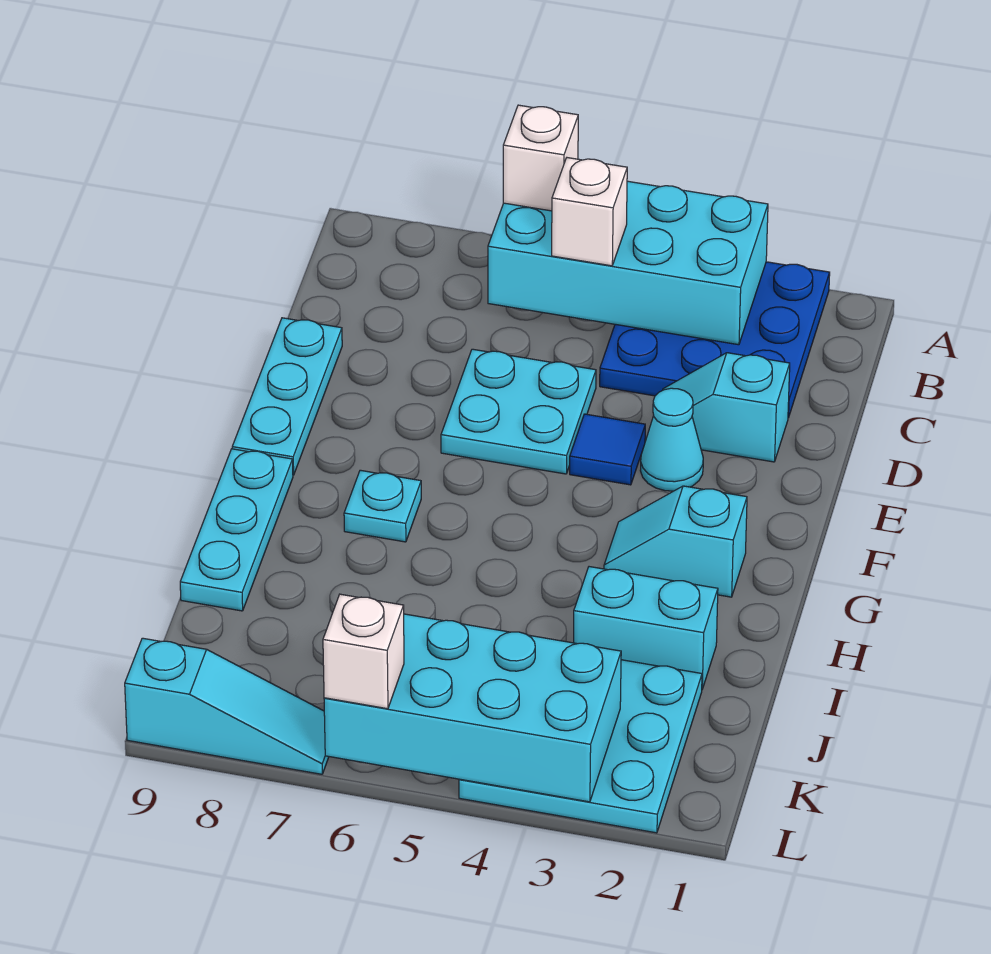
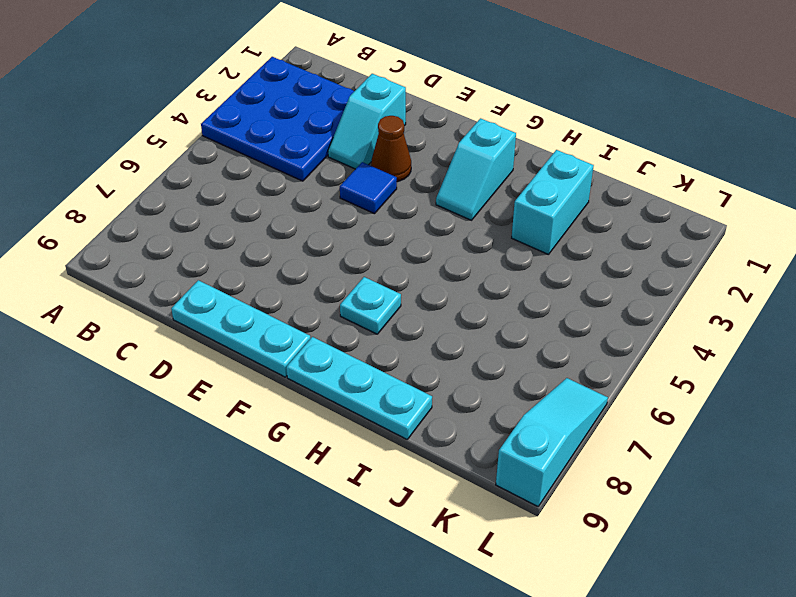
brown cone E3 level 1 -> cyan cone E3 level 1
none -> cyan plate D5:E6 level 1
none -> cyan plate J2:L4 level 1
none -> cyan brick A3:B6 level 2

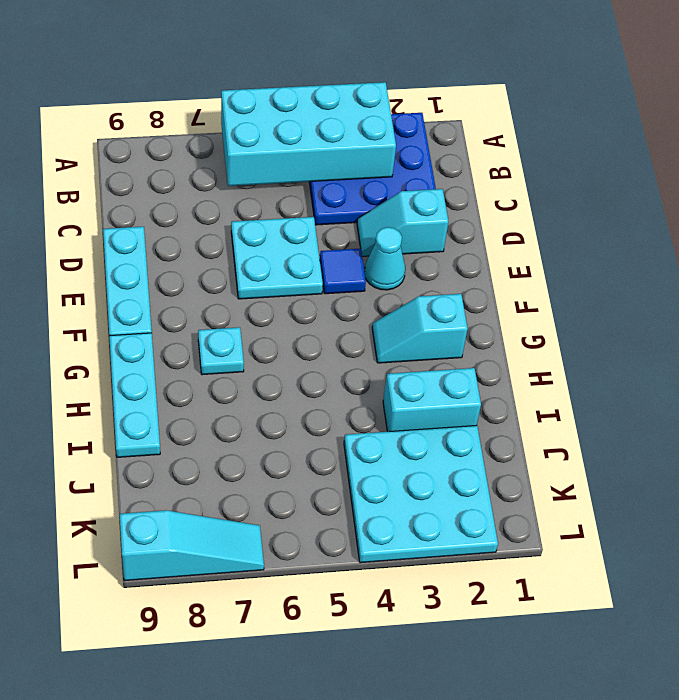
none -> cyan brick K3:L6 level 2
none -> white brick A6 level 3
none -> white brick B5 level 3

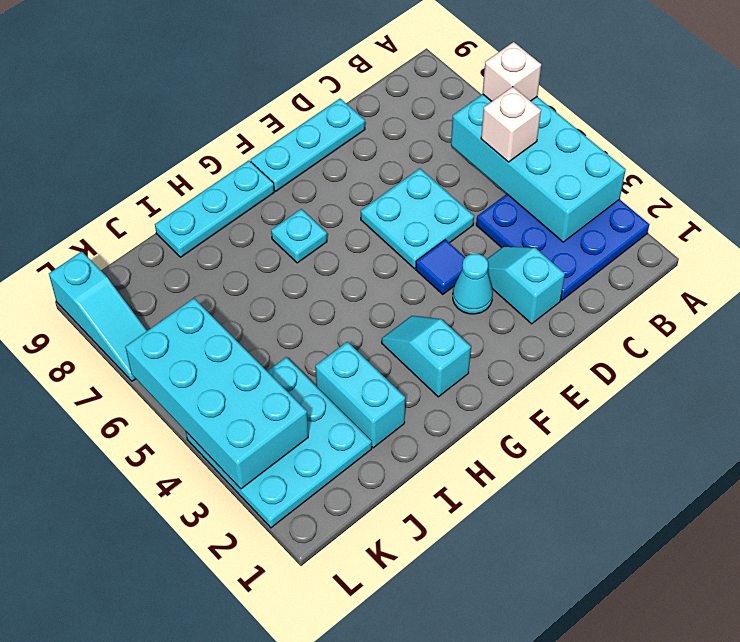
none -> white brick L6 level 3

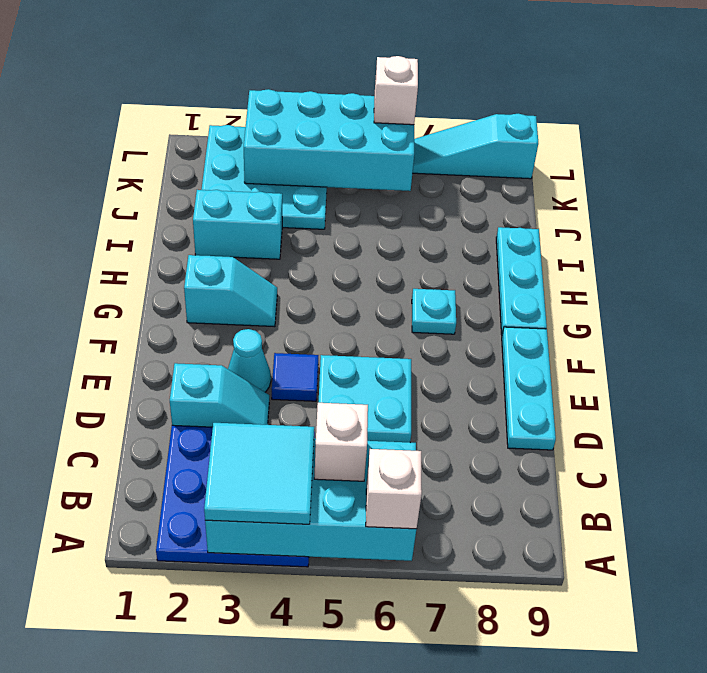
cyan tile A3:B4 level 3 -> none

